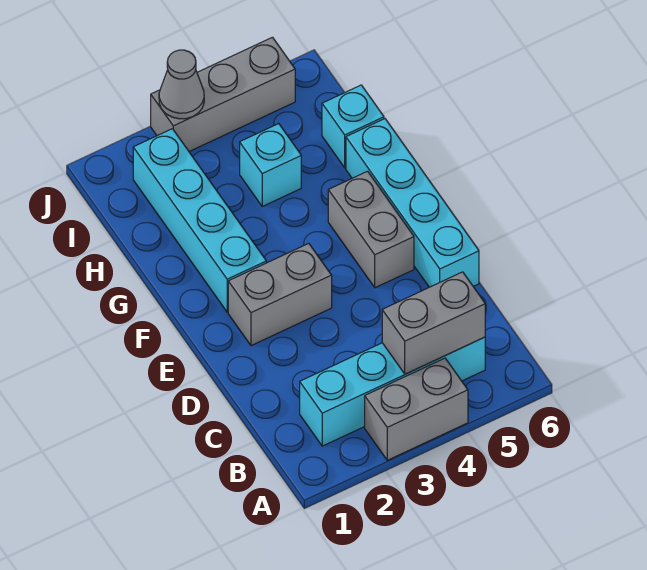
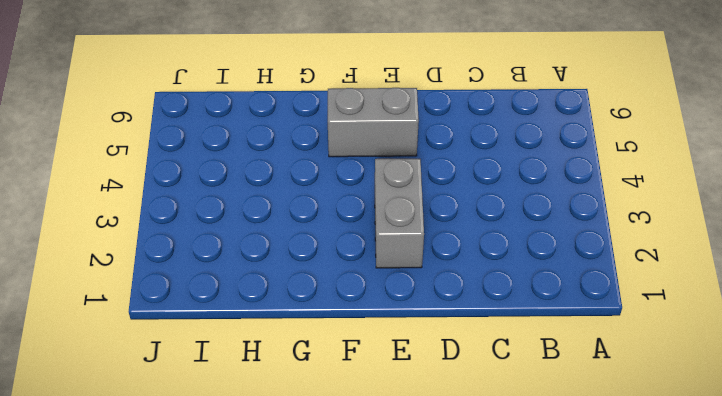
none -> grey brick A3:A4 level 1
none -> cyan brick B2:B5 level 1

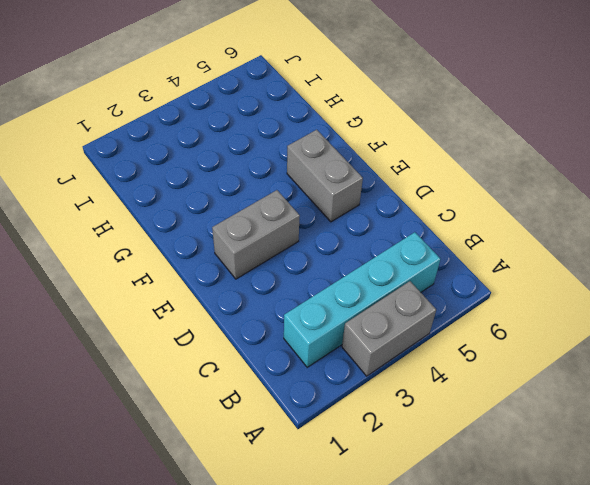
none -> cyan brick D6:G6 level 1
none -> cyan brick F2:I2 level 1

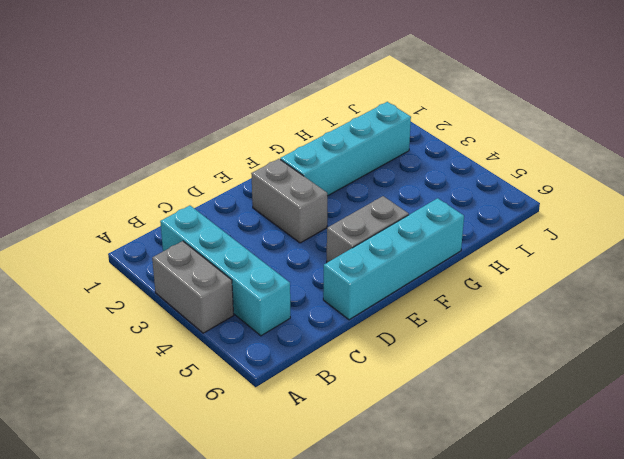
none -> cyan brick H4 level 1
none -> cyan brick H6 level 1

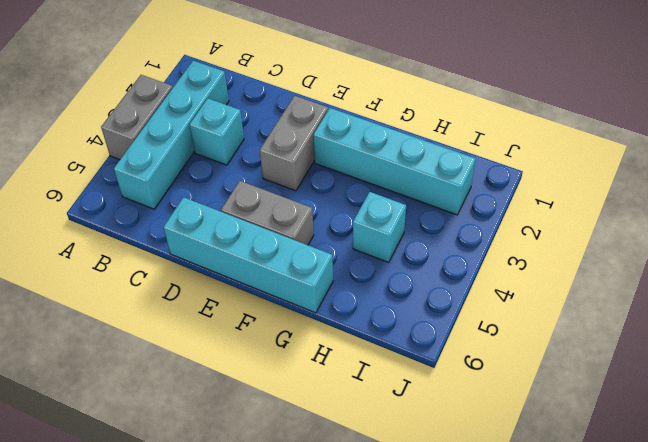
cyan brick C3 level 1 -> cyan brick H6 level 1
none -> grey brick J3:J5 level 1
none -> grey brick B4:B5 level 2

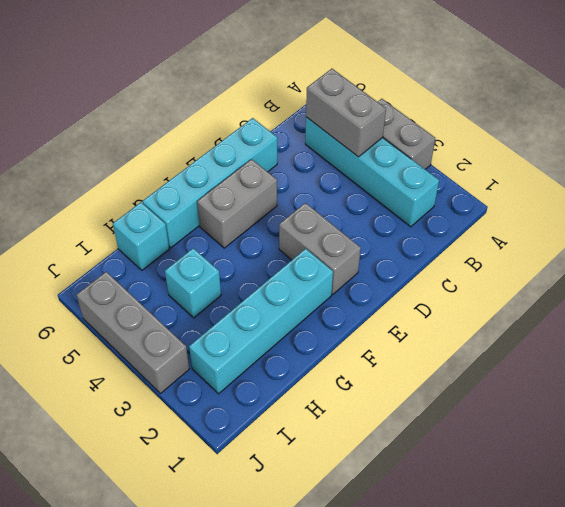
none -> grey cone J3 level 2

